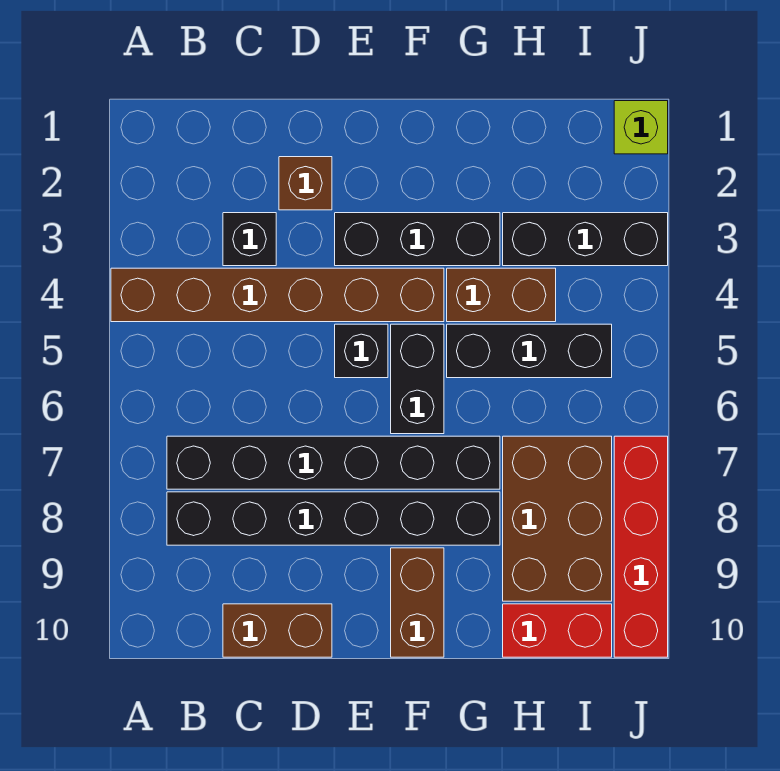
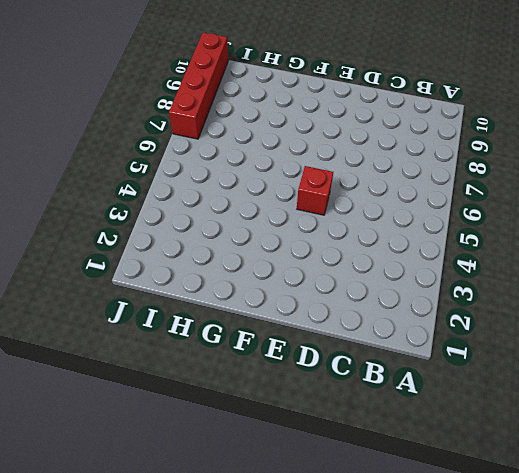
red brick E5 level 1 -> black brick E5 level 1
none -> brown brick A4:F4 level 1
none -> black brick B7:G7 level 1
none -> black brick B8:G8 level 1

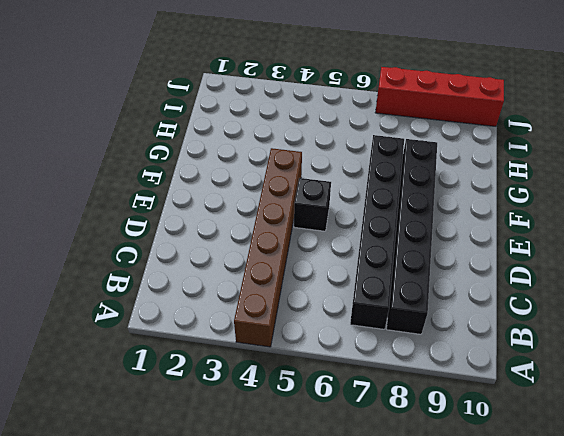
none -> black brick C3 level 1
none -> brown brick C10:D10 level 1
none -> brown brick D2 level 1

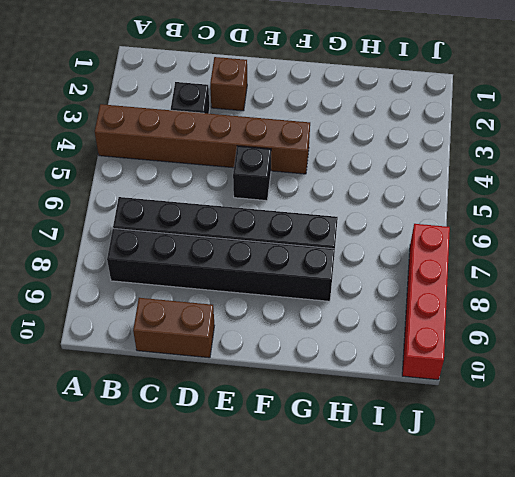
none -> black brick E3:G3 level 1
none -> black brick F5:F6 level 1
none -> brown brick F9:F10 level 1

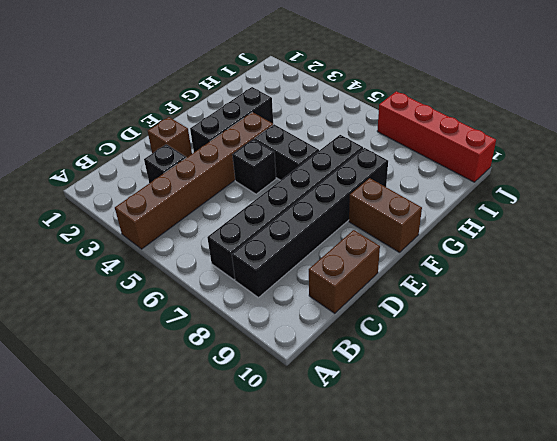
none -> brown brick G4:H4 level 1
none -> black brick G5:I5 level 1
none -> black brick H3:J3 level 1

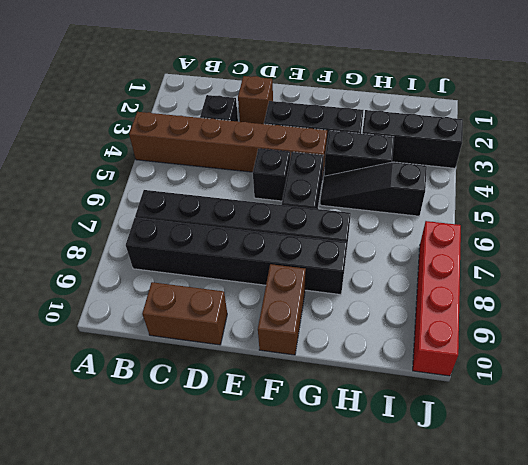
black brick G4:H4 level 1 -> brown brick G4:H4 level 1
black slope G5:I5 level 1 top I -> black brick G5:I5 level 1
none -> brown brick H7:I9 level 1
none -> red brick H10:I10 level 1
none -> lime brick J1 level 1

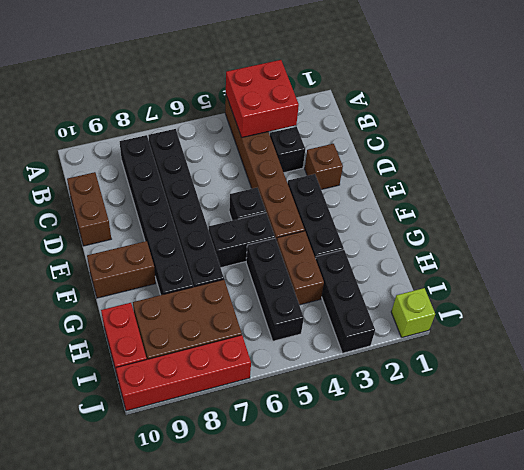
red brick A3:B4 level 2 -> none

